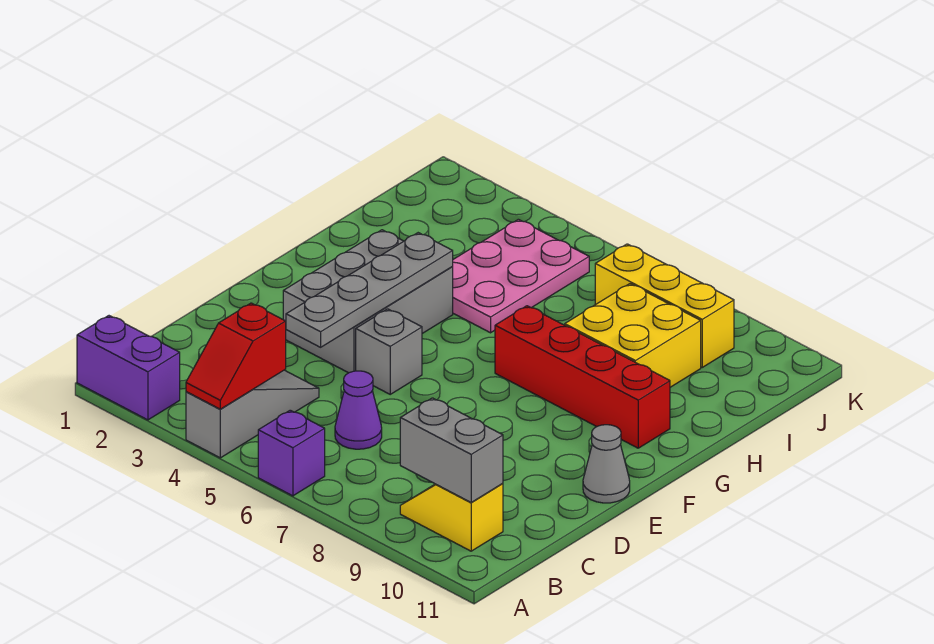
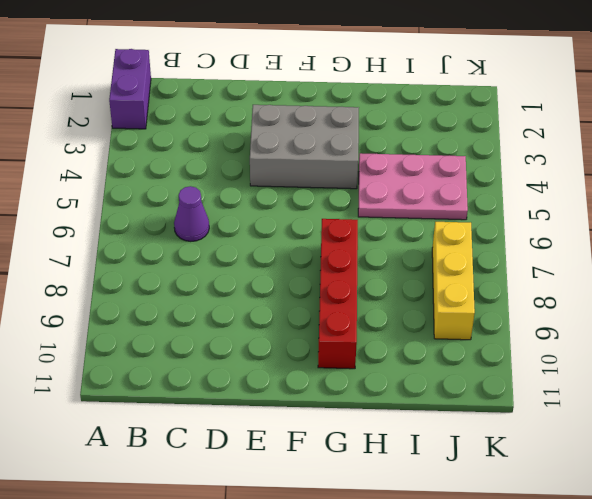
none -> grey slope A4:C4 level 1 top A
none -> purple brick A6 level 1
none -> yellow slope B9:B10 level 1 top 10

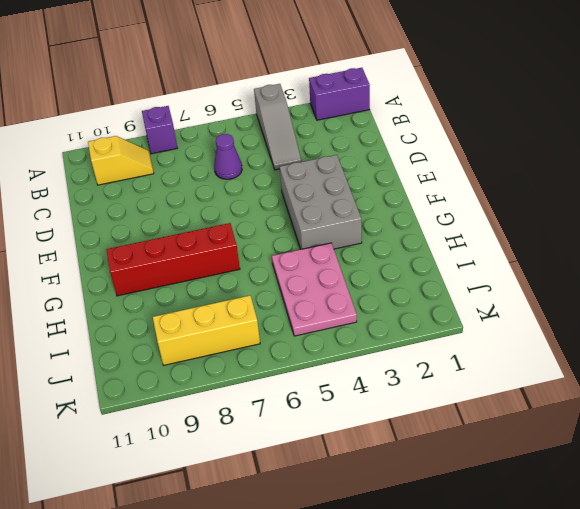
purple brick A8 level 1 -> purple brick A6 level 1
none -> grey brick E5 level 1
none -> grey cone E11 level 1
none -> yellow brick H8:I9 level 1

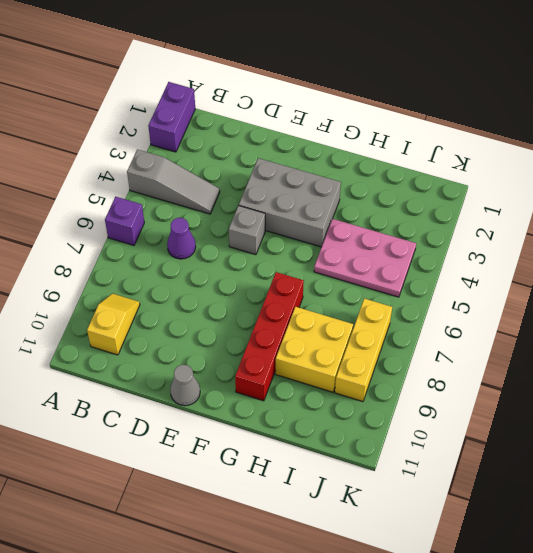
none -> red slope A4:B4 level 2 top B
none -> grey brick B9:B10 level 2
none -> grey plate D4:G4 level 2

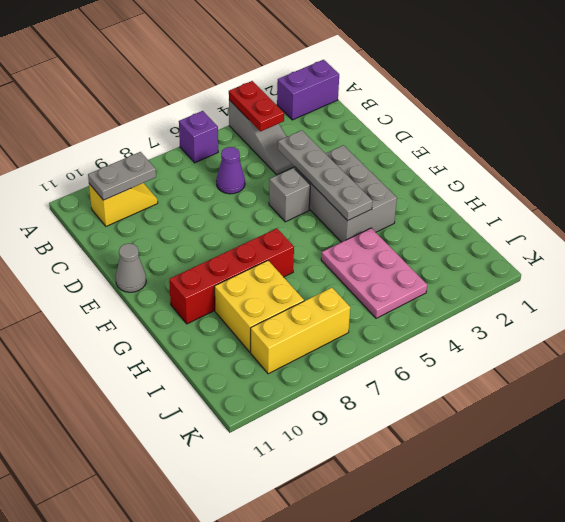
red plate A4:B4 level 2 -> red slope A4:B4 level 2 top B
grey plate B9:B10 level 2 -> grey brick B9:B10 level 2

